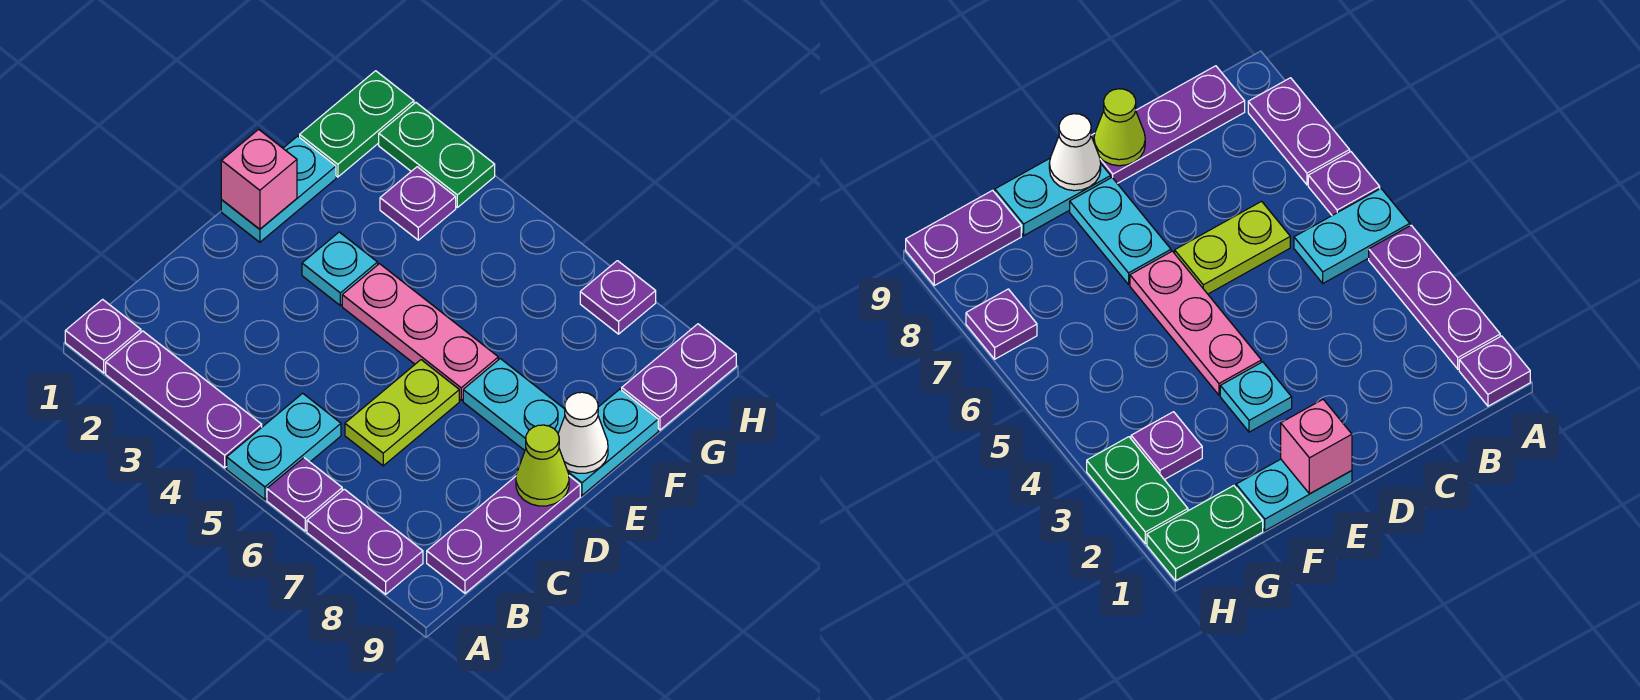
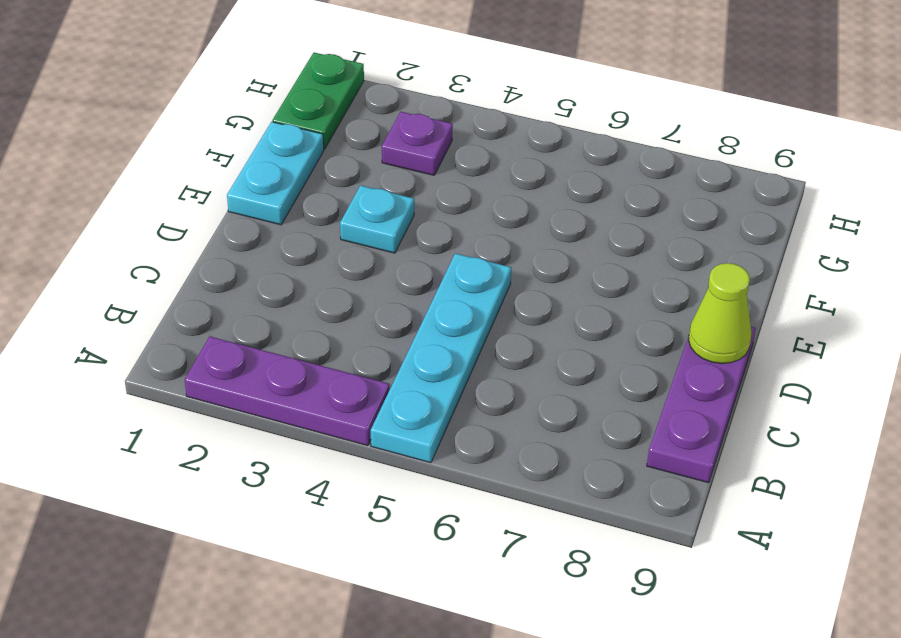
cyan plate A5:D5 level 1 -> cyan plate A5:B5 level 1
none -> purple plate A1 level 1
none -> purple plate A6 level 1
none -> purple plate A7:A8 level 1

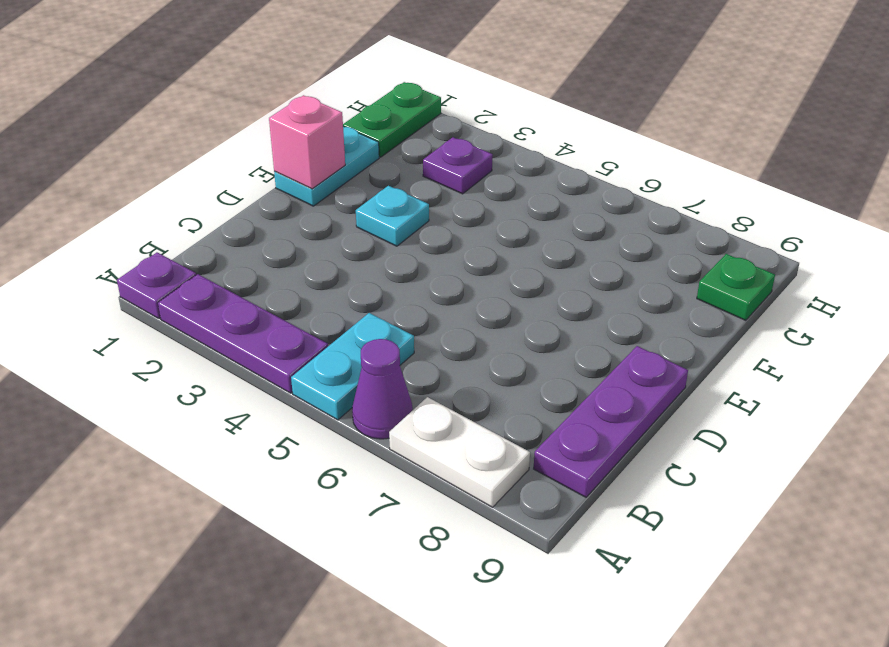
purple cone A6 level 1 -> purple plate A6 level 1
white plate A7:A8 level 1 -> purple plate A7:A8 level 1
green plate G9 level 1 -> purple plate G9:H9 level 1
none -> lime plate C6:D6 level 1
none -> pink plate E4:E6 level 1
none -> cyan plate E7:E8 level 1

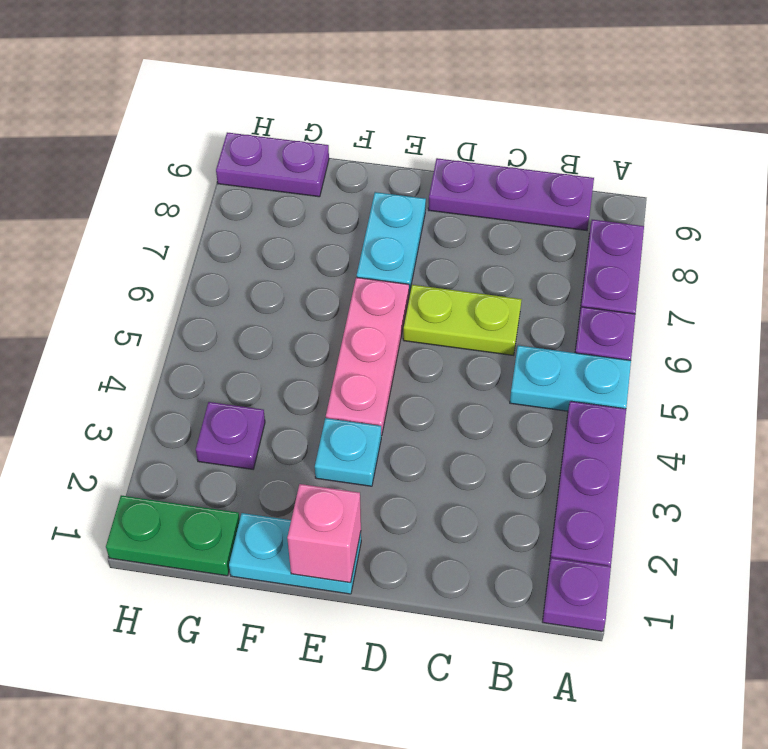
none -> cyan plate E9:F9 level 1
none -> green plate H2:H3 level 1
none -> purple plate H7 level 1

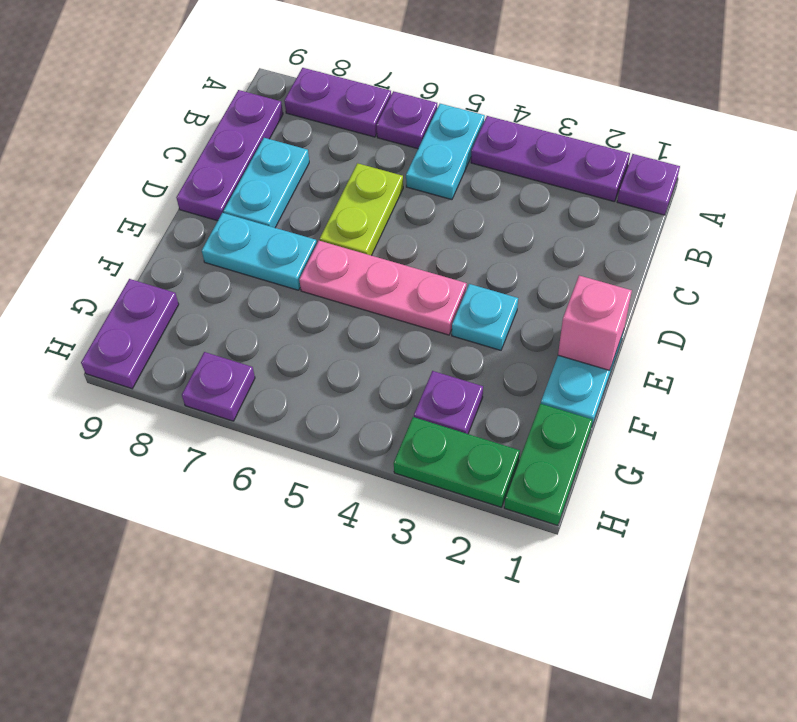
cyan plate C8:D8 level 1 -> cyan plate E9:F9 level 1
none -> lime cone D9 level 2
none -> white cone E9 level 2

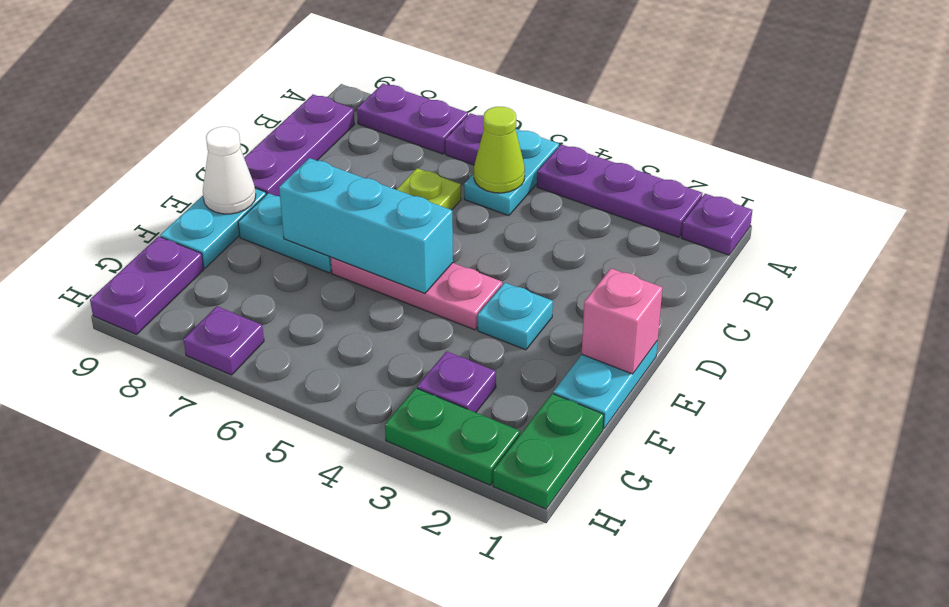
lime cone B5 level 2 -> lime cone D9 level 2
cyan brick E5:E7 level 2 -> none

